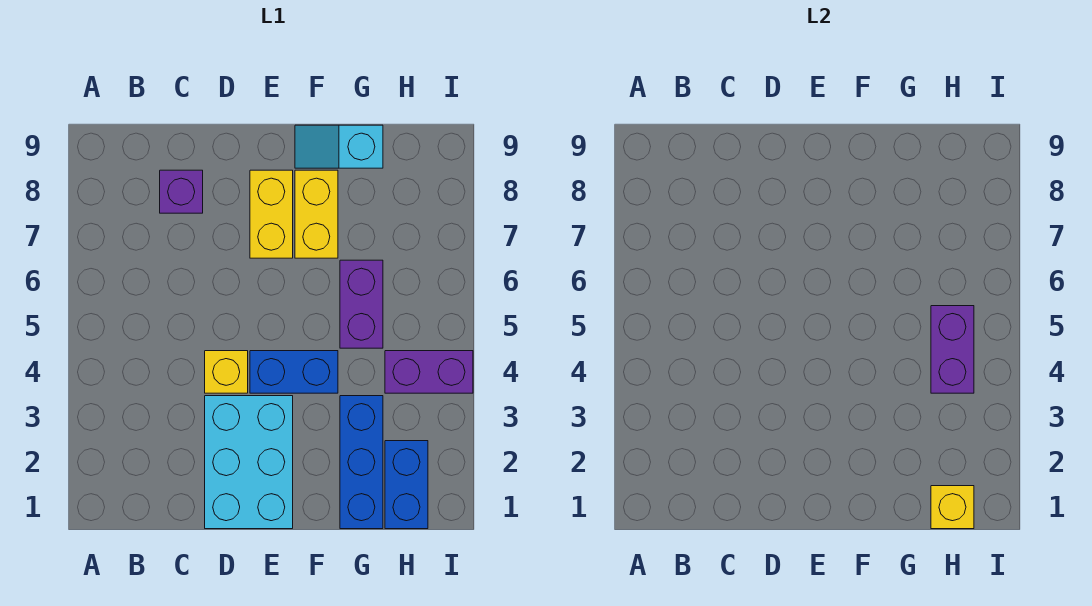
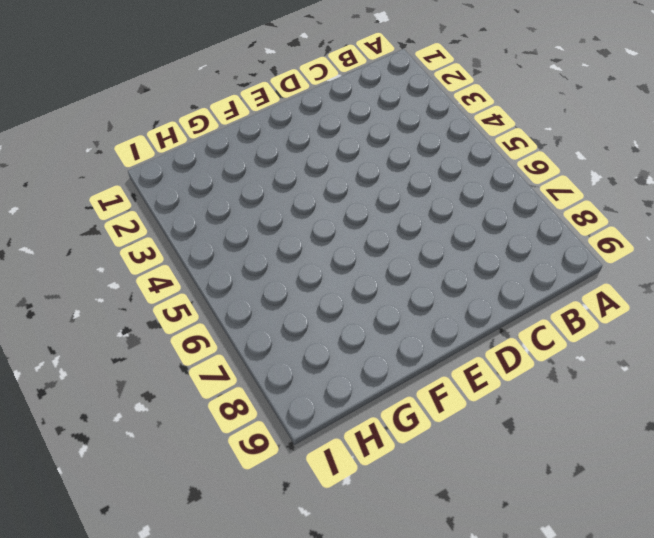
none -> purple brick C8 level 1
none -> cyan brick D1:E3 level 1
none -> yellow brick D4 level 1

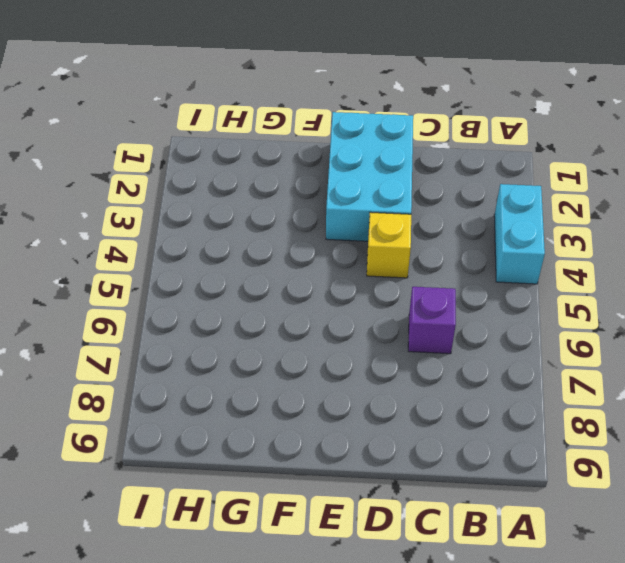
cyan brick A3:A4 level 1 -> none
purple brick C6 level 1 -> purple brick C8 level 1
none -> blue brick E4:F4 level 1
none -> yellow brick E7:E8 level 1
none -> yellow brick F7:F8 level 1

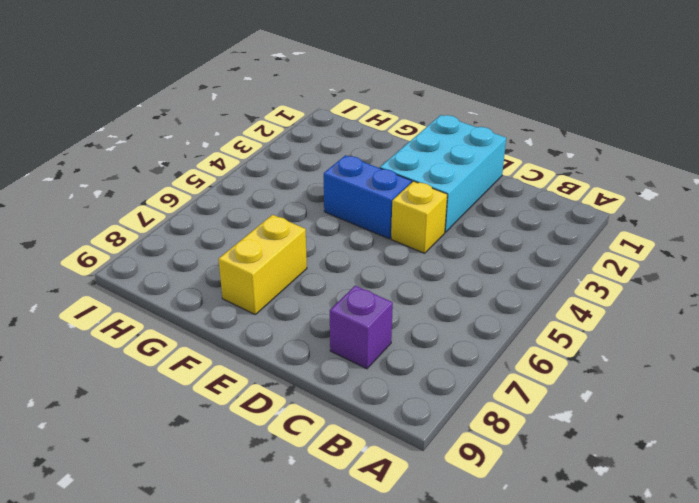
none -> yellow brick E7:E8 level 1
none -> cyan slope F9:G9 level 1 top G
none -> blue brick G1:G3 level 1

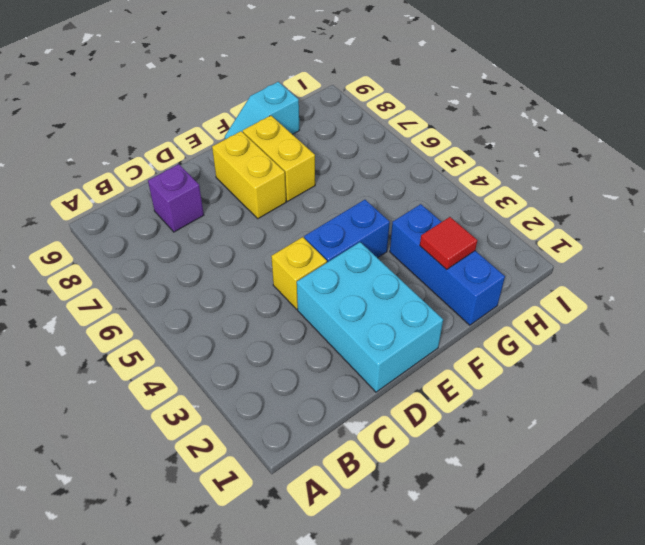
red tile G2 level 2 -> none
none -> purple brick G5:G6 level 1
none -> blue brick H1:H2 level 1
none -> purple brick H4:I4 level 1

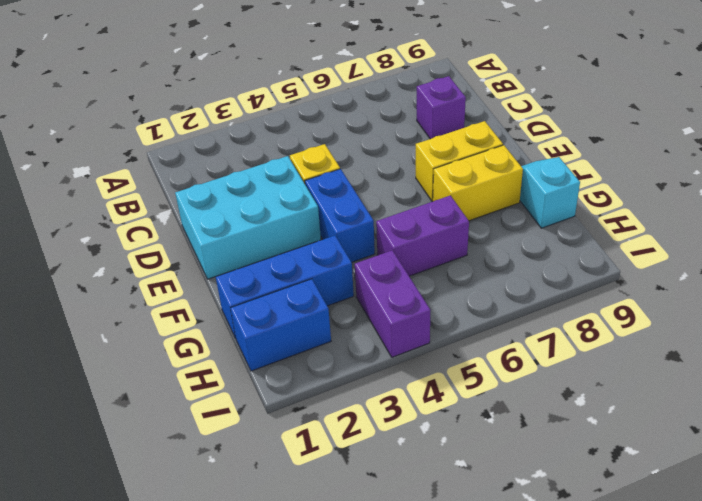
none -> yellow brick H1 level 2
none -> purple brick H4:H5 level 2

